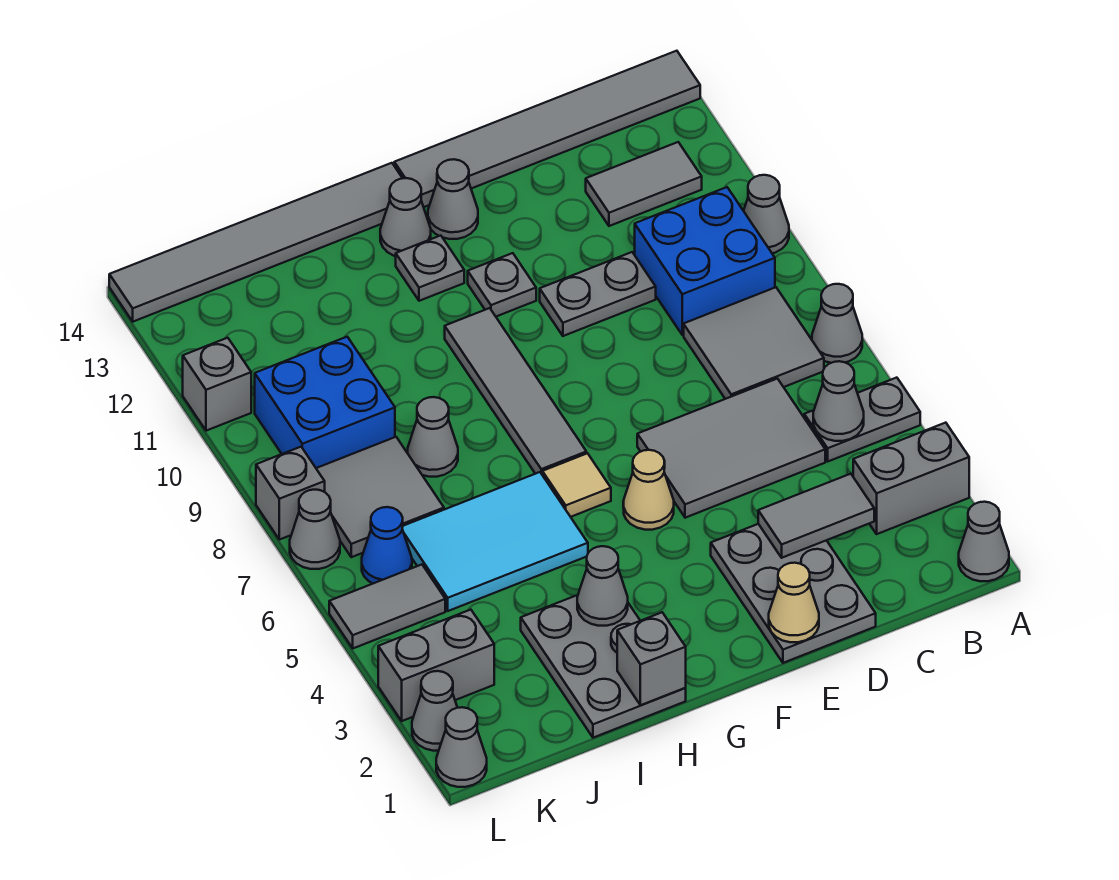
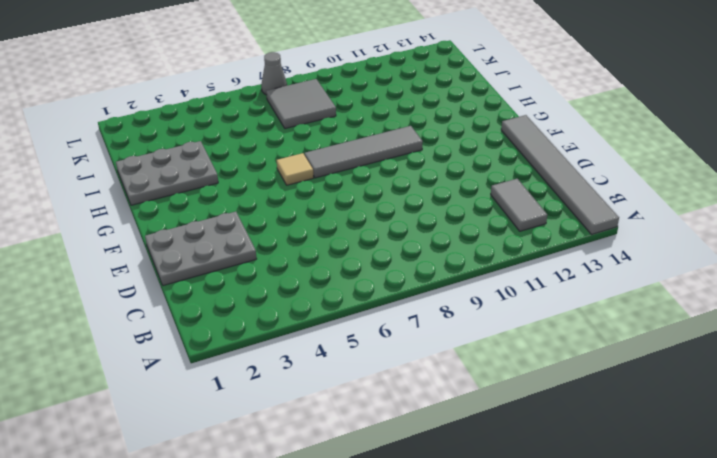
none -> grey cone A1 level 1
none -> grey brick A3:B3 level 1
none -> grey plate A5:B5 level 1
none -> grey cone A7 level 1

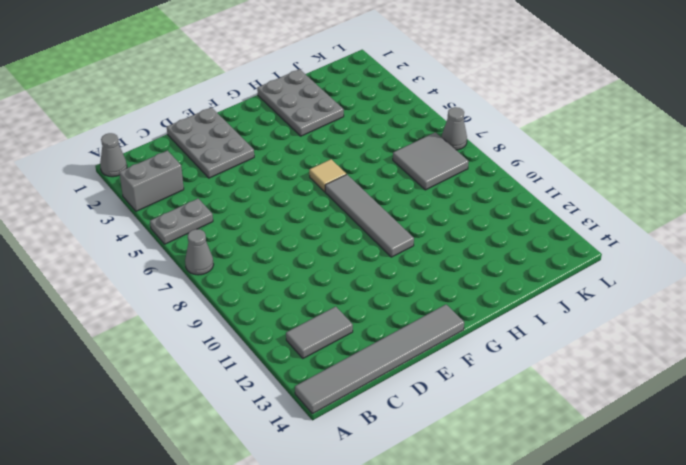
none -> grey cone A10 level 1
none -> grey tile B7:C8 level 1
none -> blue brick B9:C10 level 1
none -> grey tile C5:E6 level 1

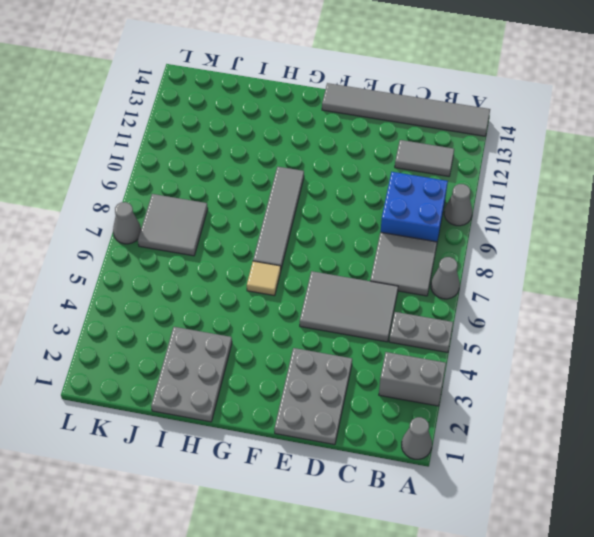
none -> grey plate D10:E10 level 1
none -> tan cone F5 level 1
none -> grey plate F11 level 1
none -> grey cone F13 level 1

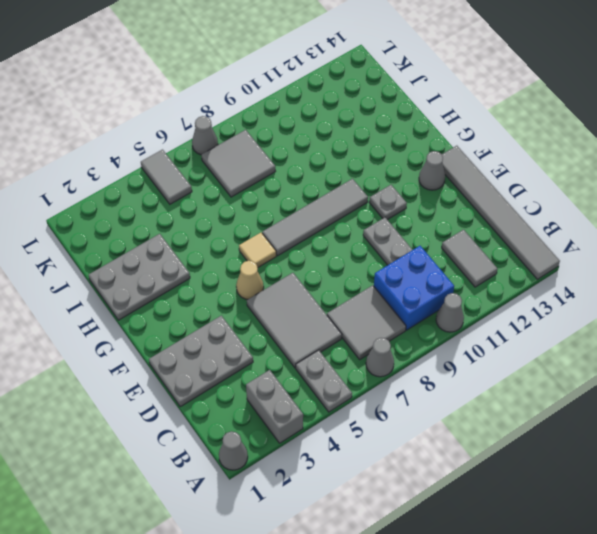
none -> grey plate G12 level 1
none -> grey cone G13 level 1
none -> grey tile G14:L14 level 1
none -> cyan tile H5:J6 level 1

